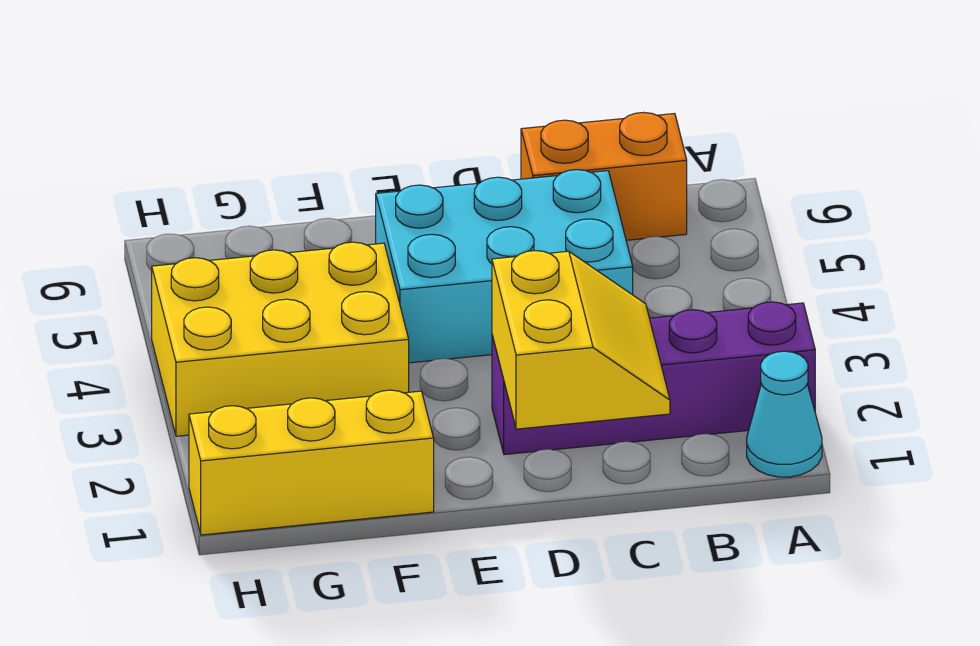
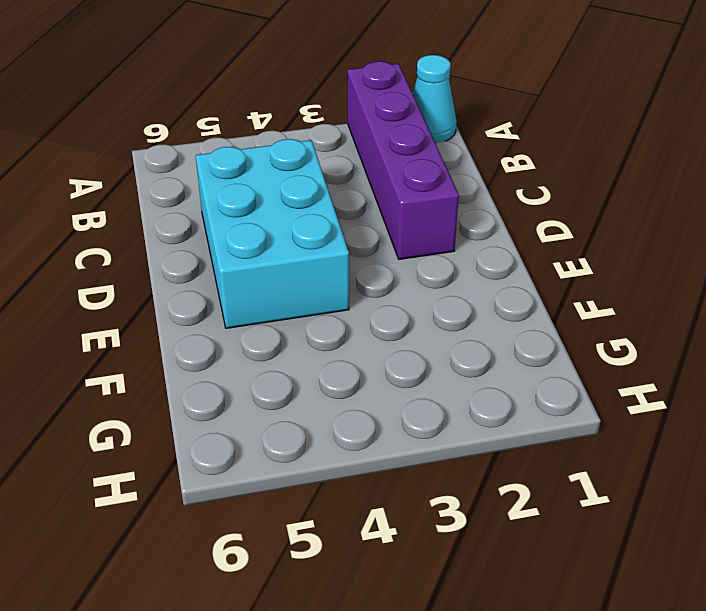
none -> orange brick B6:C6 level 1
none -> yellow brick F1:H1 level 1

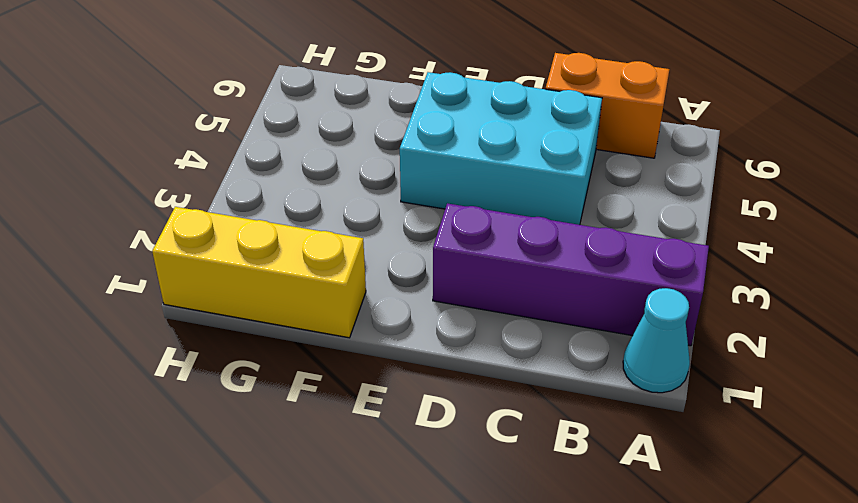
none -> yellow brick F3:H4 level 1
none -> yellow slope C1:D2 level 2 top D

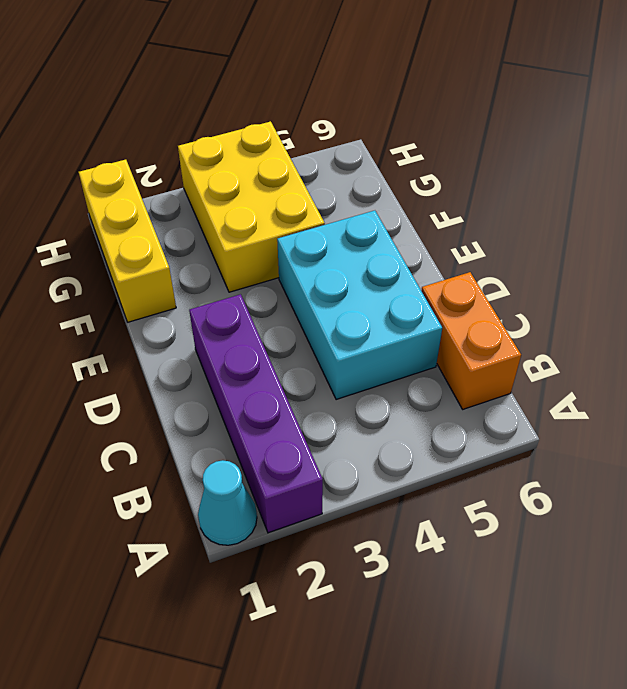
none -> yellow slope C1:D2 level 2 top D

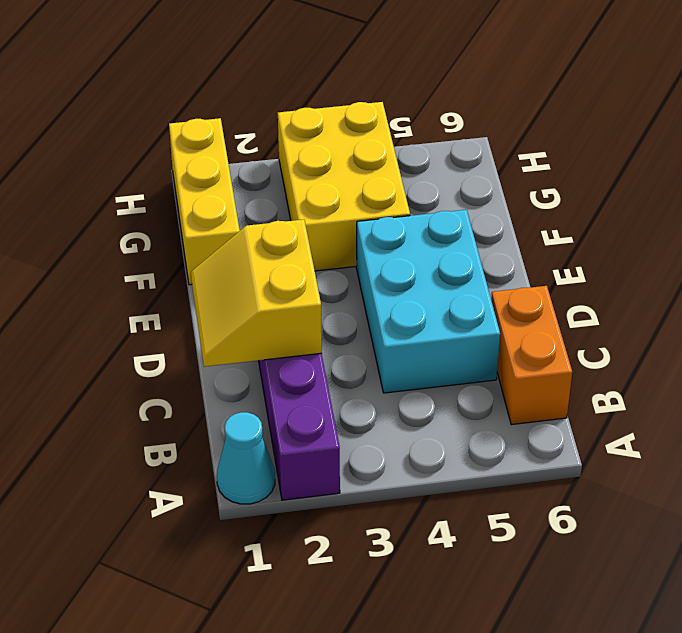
yellow slope C1:D2 level 2 top 2 -> yellow slope C1:D2 level 2 top D

